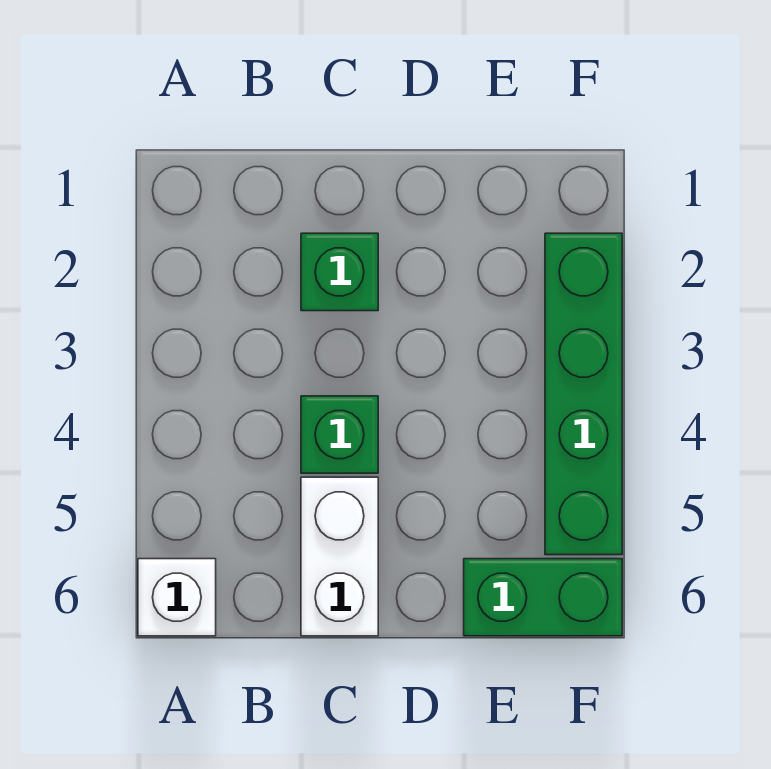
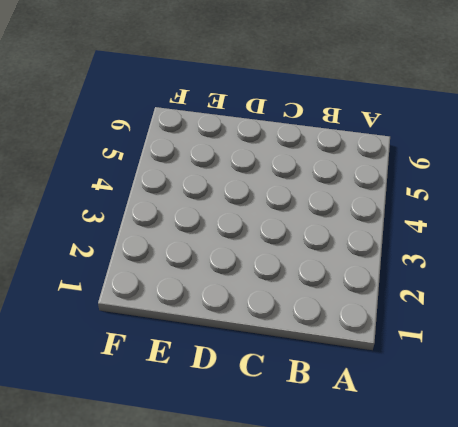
none -> white brick A6 level 1
none -> green brick C2 level 1

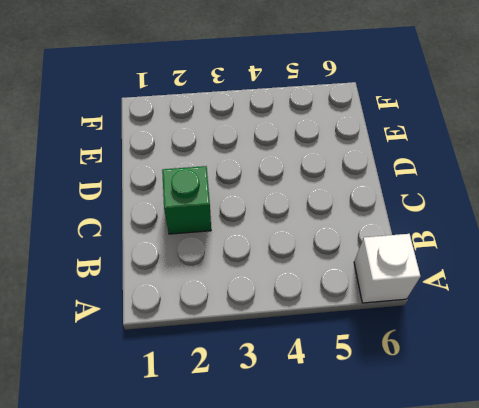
none -> green brick C4 level 1
none -> white brick C5:C6 level 1

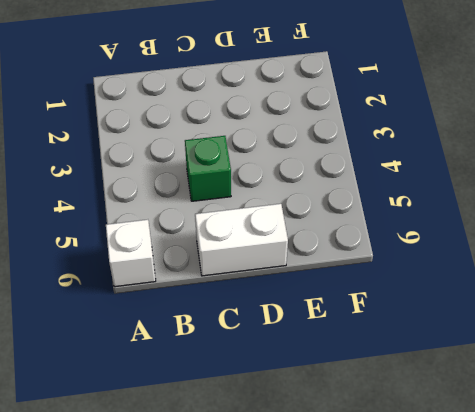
white brick C6:D6 level 1 -> white brick C5:C6 level 1
none -> green brick C2 level 1
none -> green brick E6:F6 level 1

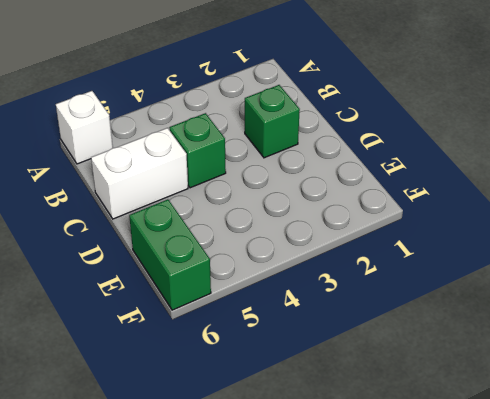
none -> green brick F2:F5 level 1

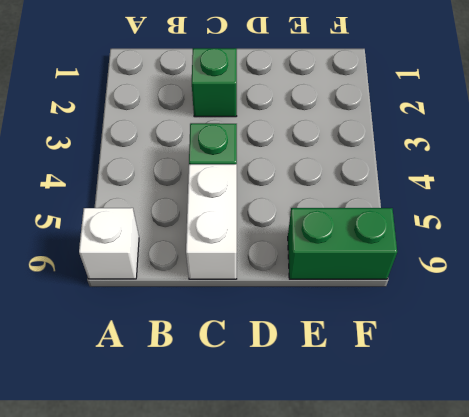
none -> green brick F2:F5 level 1

